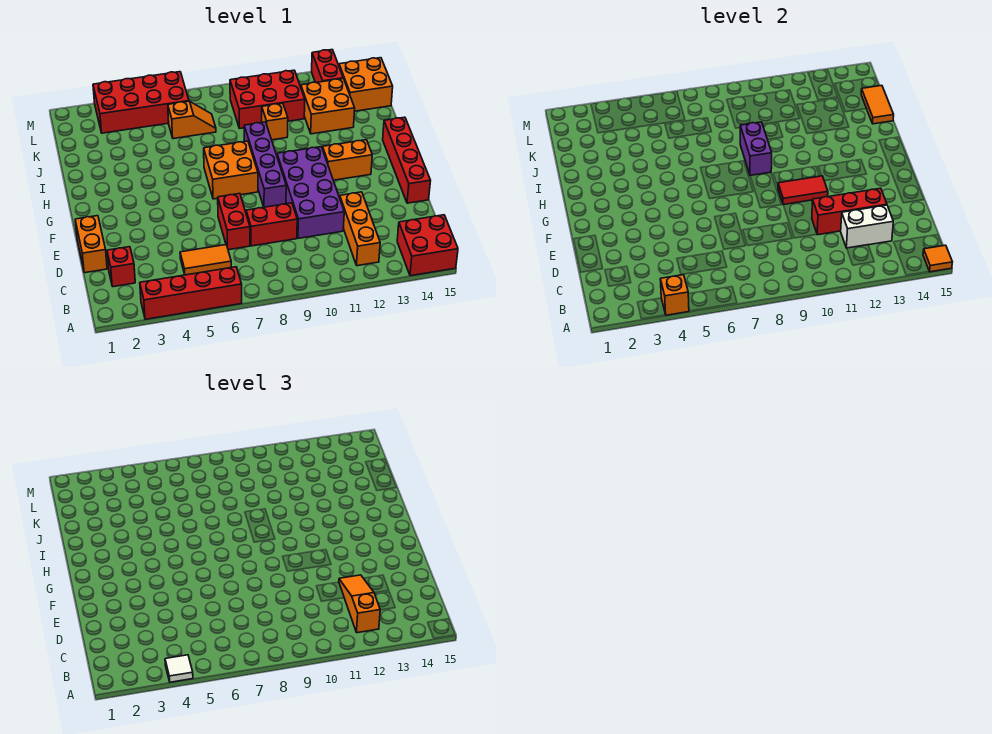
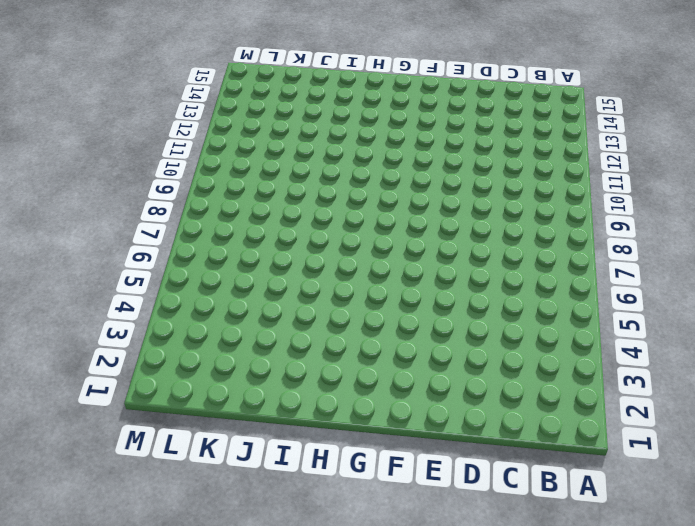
none -> red brick A3:A6 level 1
none -> red brick A14:B15 level 1
none -> orange brick B12:D12 level 1

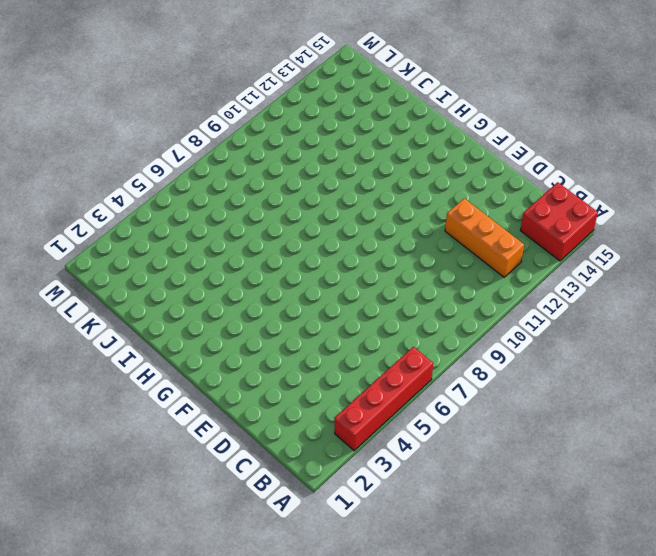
none -> red brick C2 level 1
none -> orange tile C5:C6 level 1
none -> orange brick D1:E1 level 1

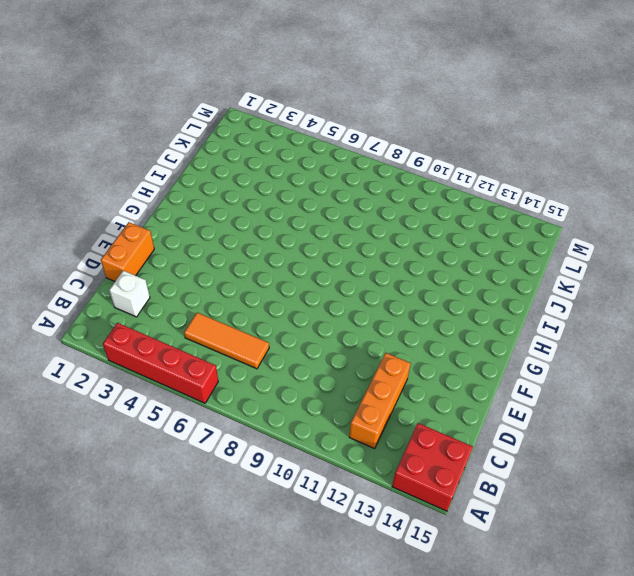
white brick C2 level 1 -> red brick C2 level 1
orange tile C5:C7 level 1 -> orange tile C5:C6 level 1
none -> red brick D7:E7 level 1
none -> red brick D8:D9 level 1
none -> purple brick D10:G11 level 1

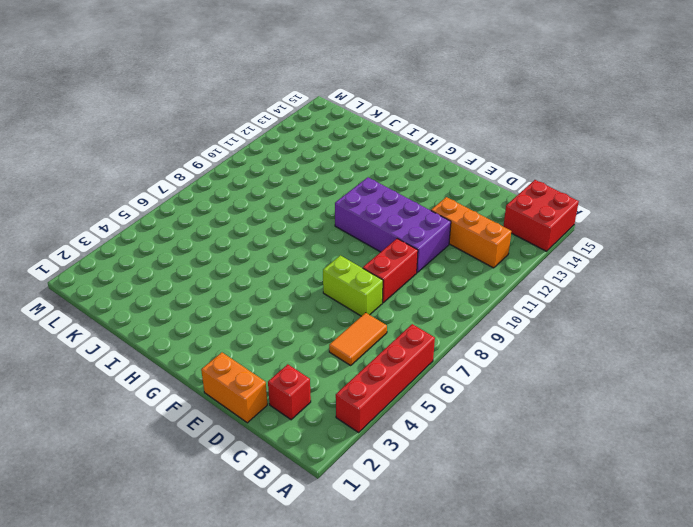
lime brick D7:E7 level 1 -> red brick D7:E7 level 1
none -> red brick E15:H15 level 1
none -> purple brick F9:I9 level 1
none -> orange brick G7:H8 level 1

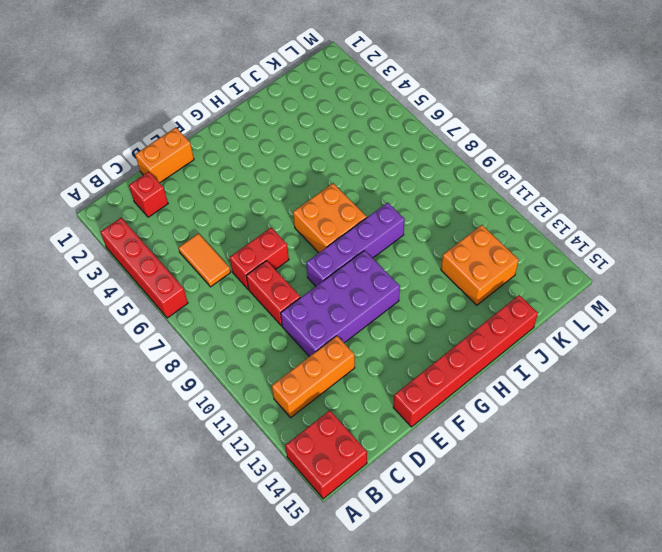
red brick E15:J15 level 1 -> red brick E15:H15 level 1
none -> orange brick G12:G13 level 1
none -> orange brick J10 level 1
none -> orange slope K6:K7 level 1 top 6

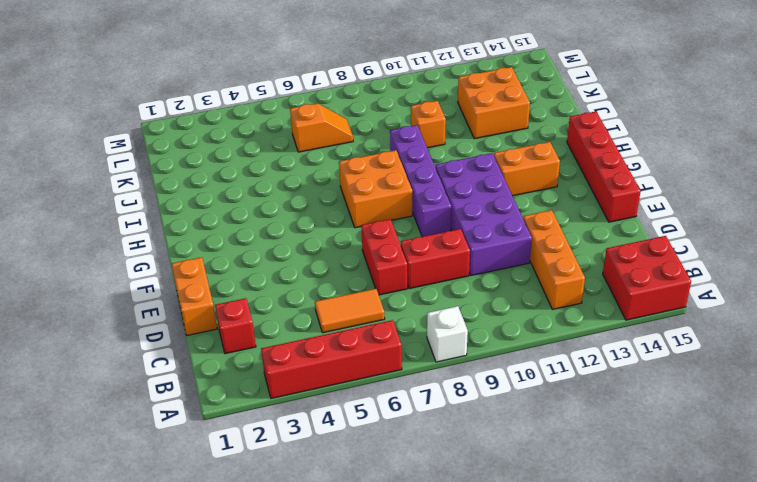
white brick A8 level 1 -> none
none -> red brick K9:L11 level 1
none -> orange brick K14:L15 level 1
none -> red brick L3:M6 level 1

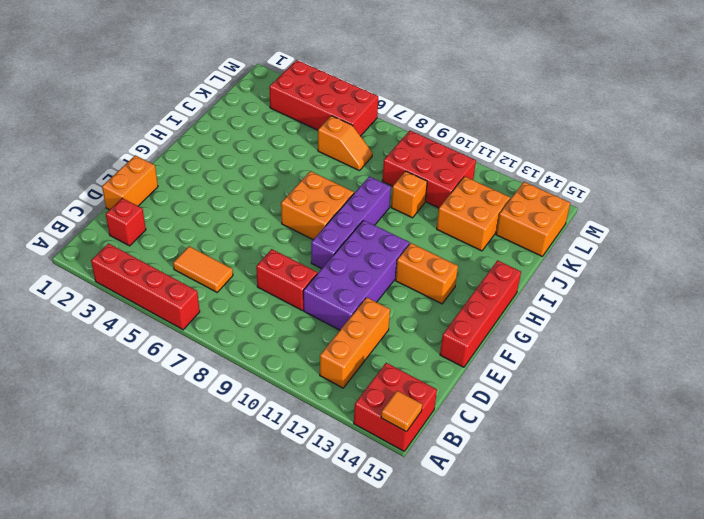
none -> red brick D7:E7 level 1
none -> red brick L13:M13 level 1
none -> orange brick A4 level 2

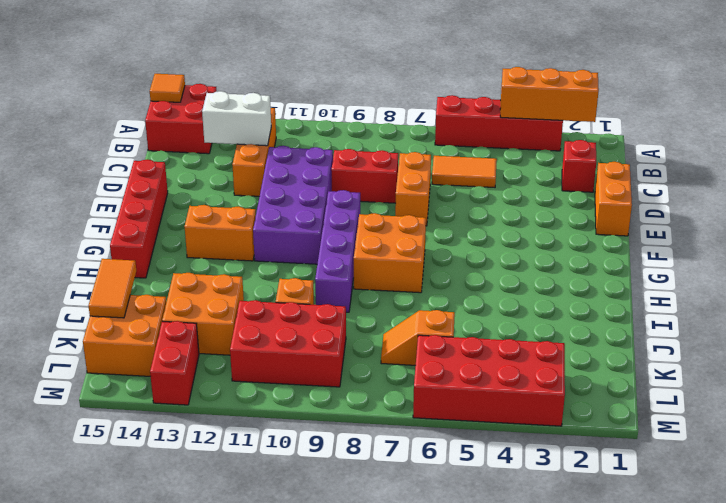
orange brick A2:A4 level 2 -> orange brick A4 level 2
orange brick D7:E7 level 1 -> red brick D7:E7 level 1
none -> red brick D11:D13 level 2
none -> red tile F10:F11 level 2
none -> purple brick H9:I9 level 2

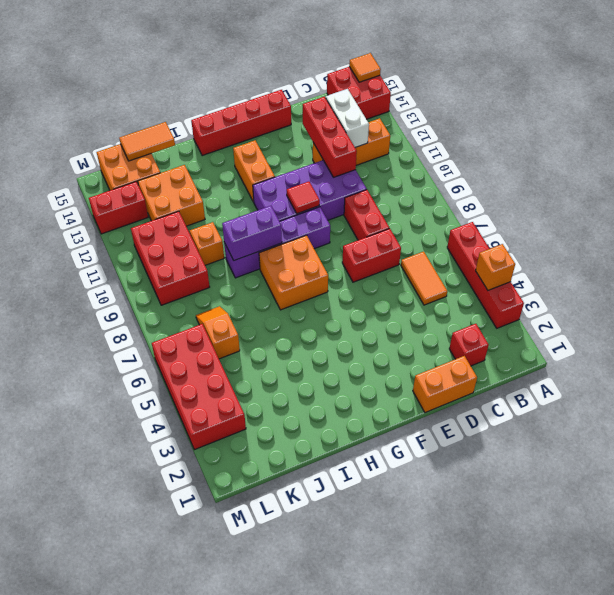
red tile F10 level 2 -> red tile F10:F11 level 2
none -> white tile A4 level 3
none -> orange slope B12:D12 level 3 top B

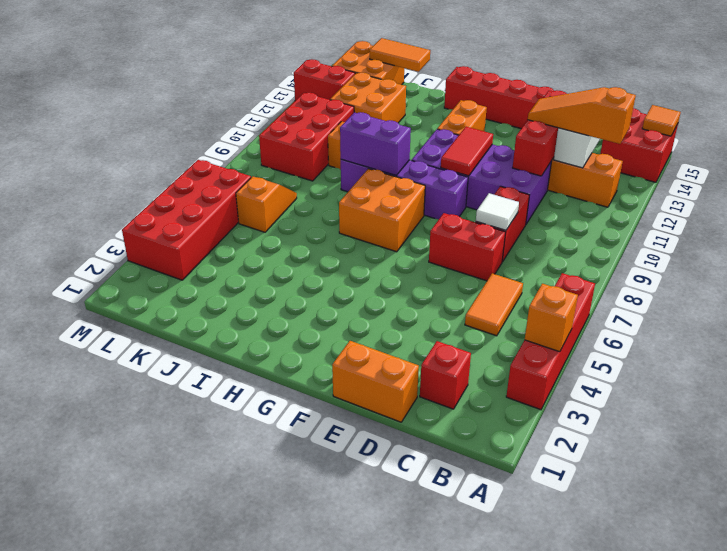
white tile D8 level 2 -> white tile A4 level 3

